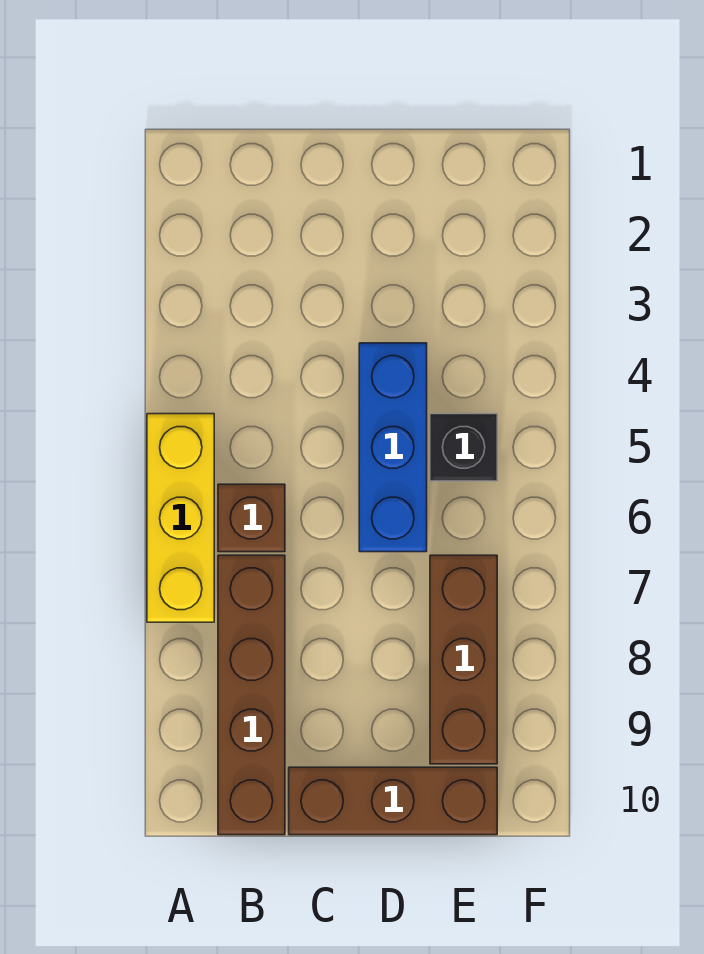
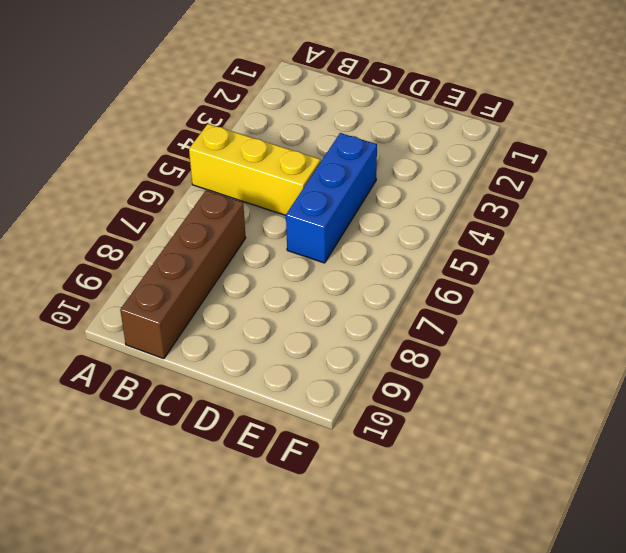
yellow brick A5:C5 level 1 -> yellow brick A5:A7 level 1
none -> brown brick B6 level 1
none -> brown brick C10:E10 level 1

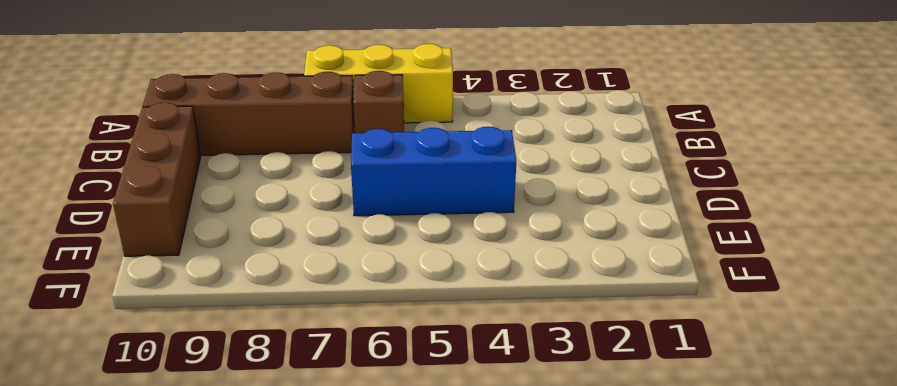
none -> black brick E5 level 1
none -> brown brick E7:E9 level 1

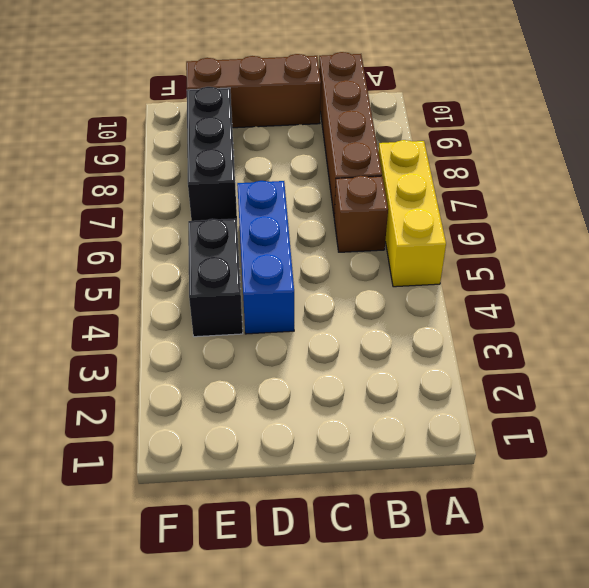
black brick E4:E5 level 1 -> black brick E5 level 1
black brick E7:E9 level 1 -> brown brick E7:E9 level 1

